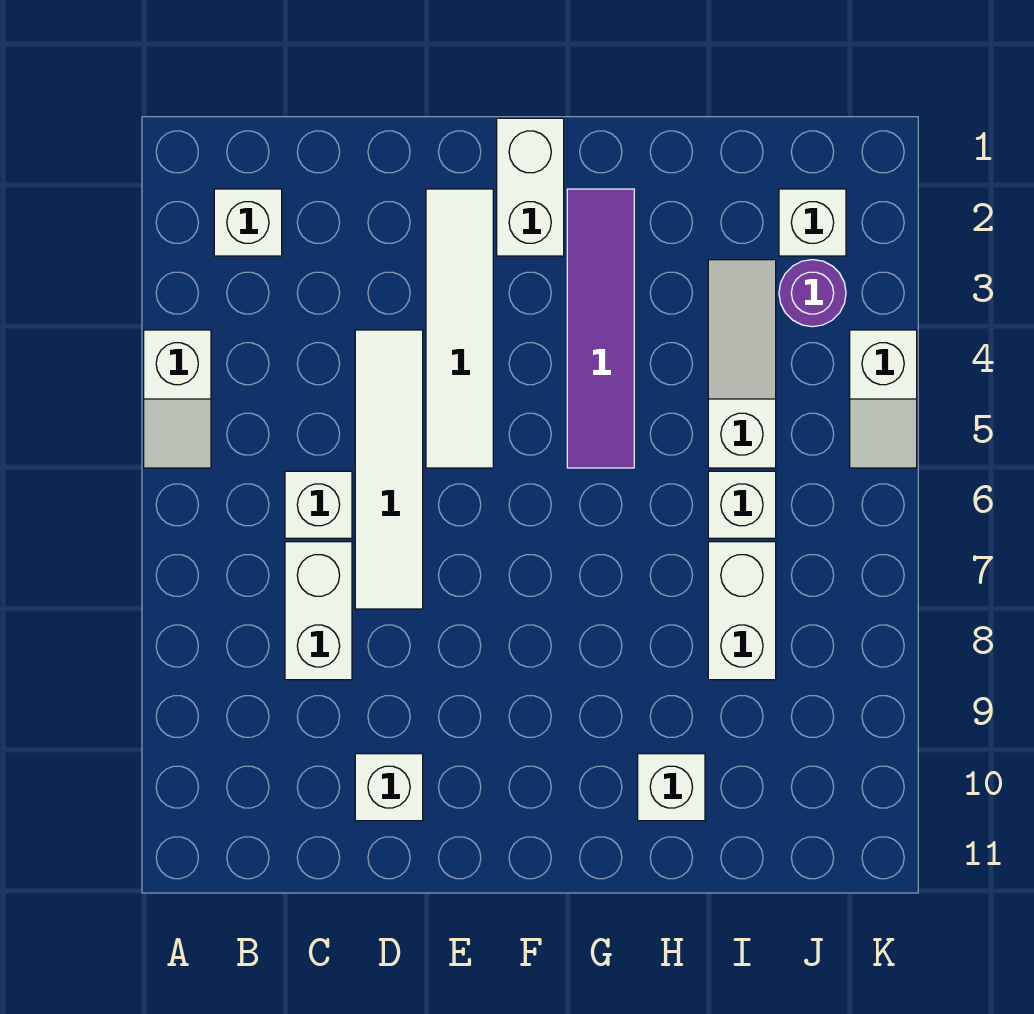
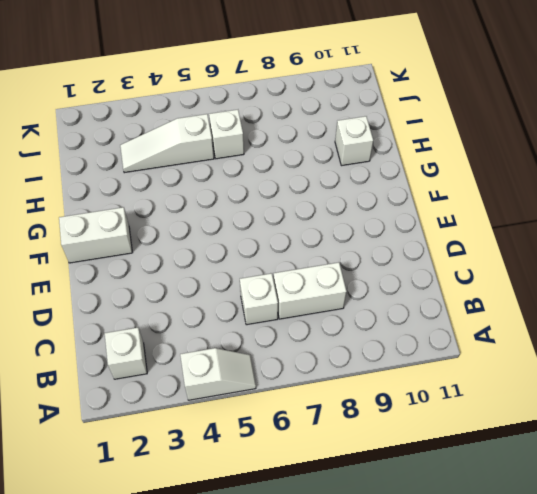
none -> white tile D4:D7 level 1
none -> white brick D10 level 1
none -> white tile E2:E5 level 1

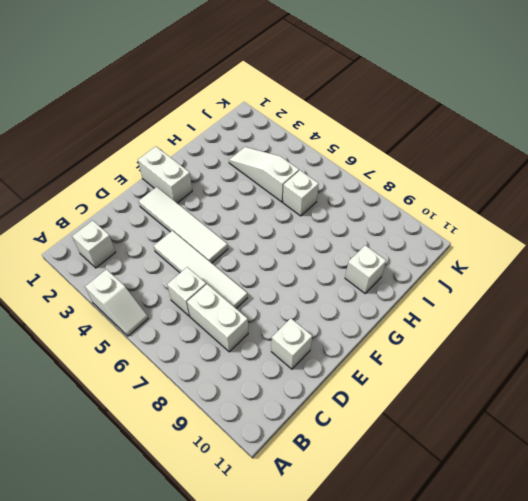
none -> purple tile G2:G5 level 1
none -> white brick I7:I8 level 1
none -> white brick J2 level 1

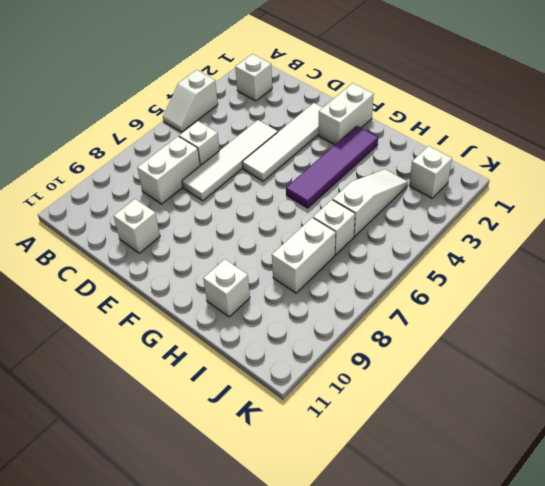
none -> purple round brick J3 level 1
none -> white slope K4:K5 level 1 top 4

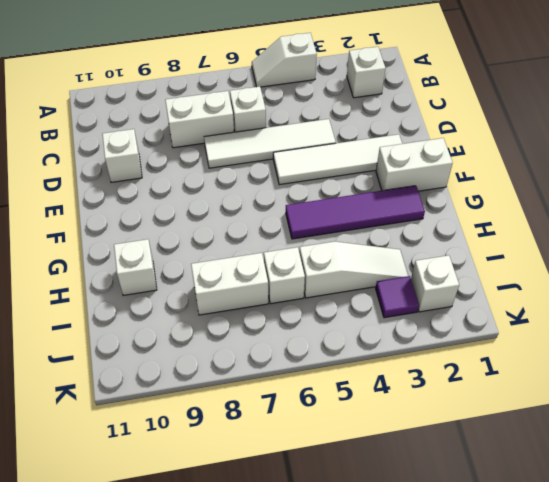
purple tile J3 level 1 -> purple round brick J3 level 1
none -> white slope K4:K5 level 1 top 4

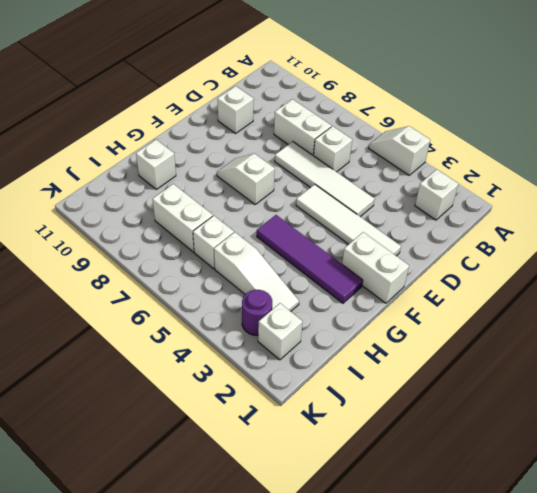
white slope F7:F8 level 1 top 7 -> white slope K4:K5 level 1 top 4

